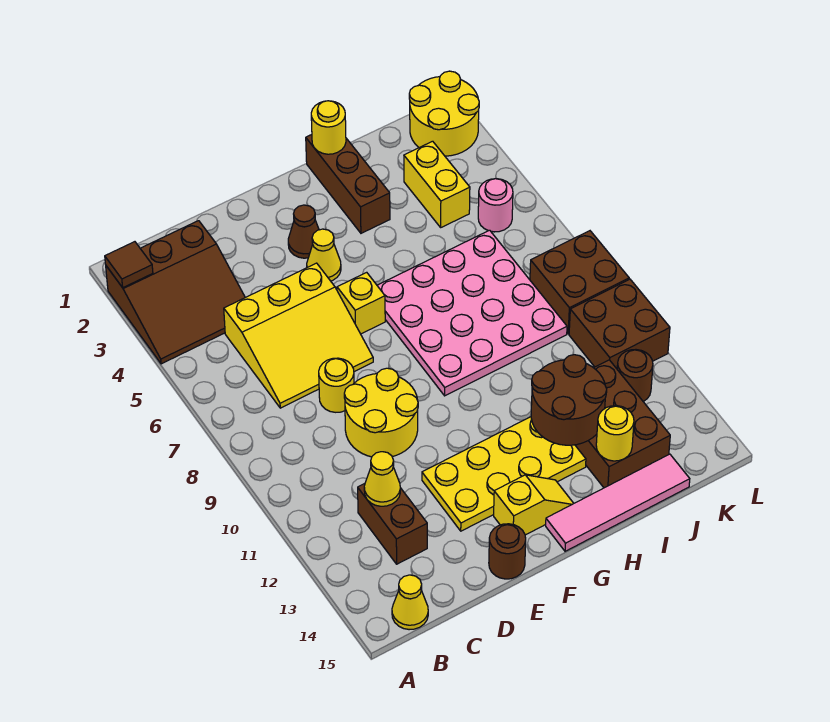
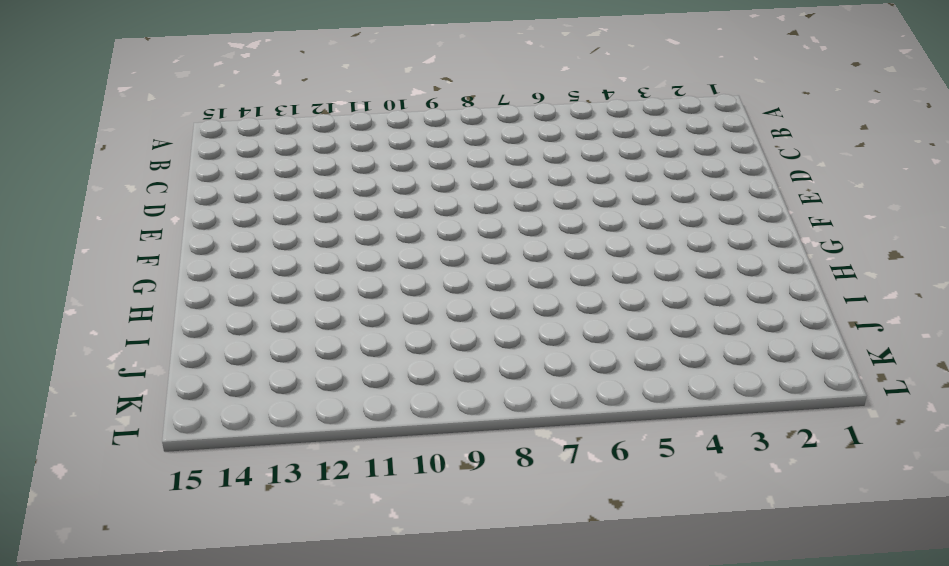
none -> brown slope A2:C4 level 1 top 2
none -> yellow cone B15 level 1
none -> yellow slope C5:E7 level 1 top 5

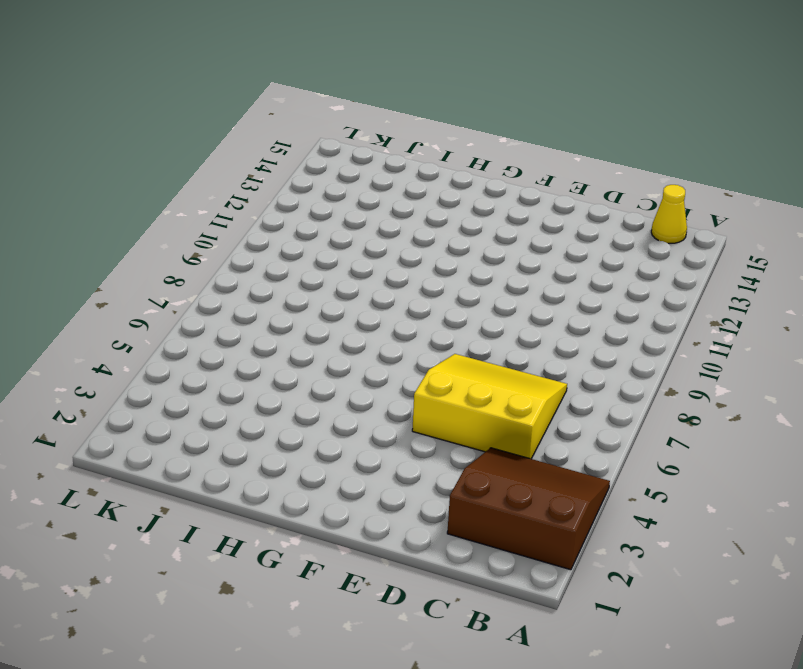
none -> brown brick C12:C13 level 1
none -> yellow round brick D8 level 1
none -> yellow round brick D9:E10 level 1

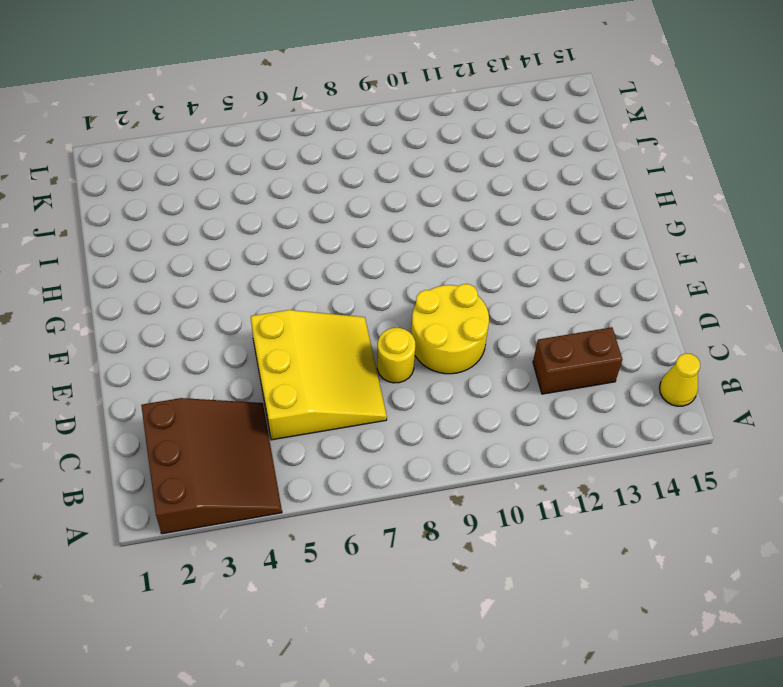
none -> yellow plate E12:H13 level 1
none -> brown round brick E15 level 1
none -> brown cone F3 level 1

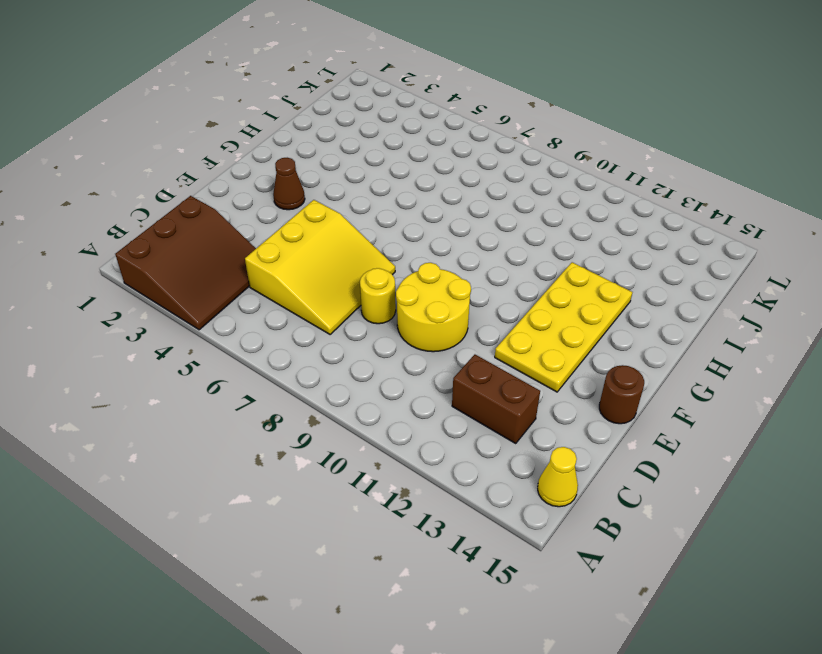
none -> yellow cone F4 level 1
none -> yellow brick F6 level 1
none -> yellow slope F14:G14 level 1 top F

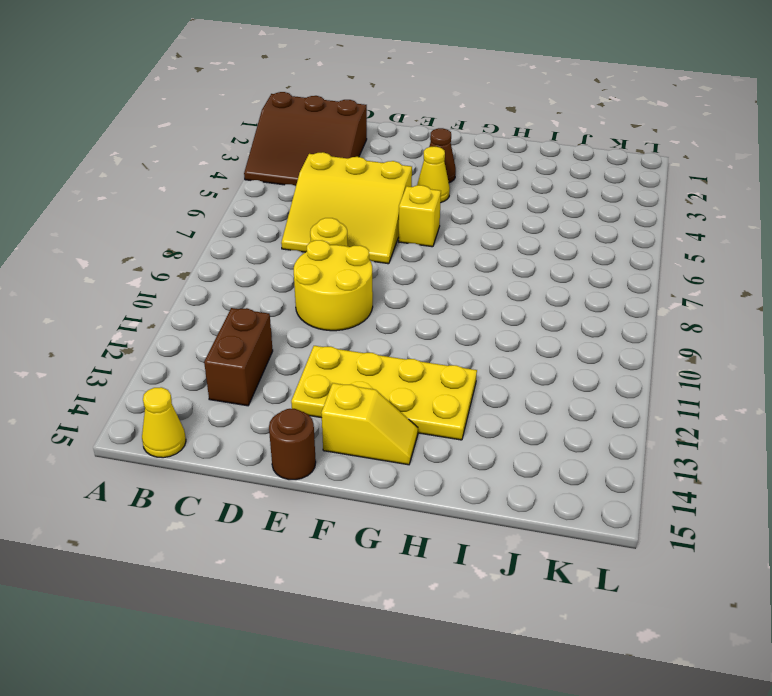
none -> pink plate G6:J9 level 1
none -> pink tile G15:J15 level 1
none -> brown brick H1:H3 level 1

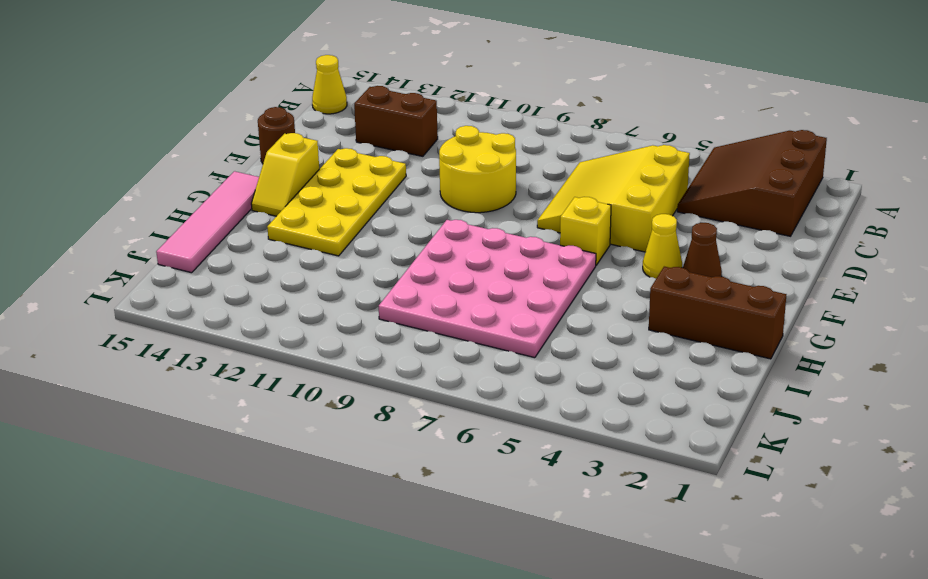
none -> yellow round brick D8 level 1
none -> brown brick I12:J14 level 1
none -> yellow brick J3:J4 level 1

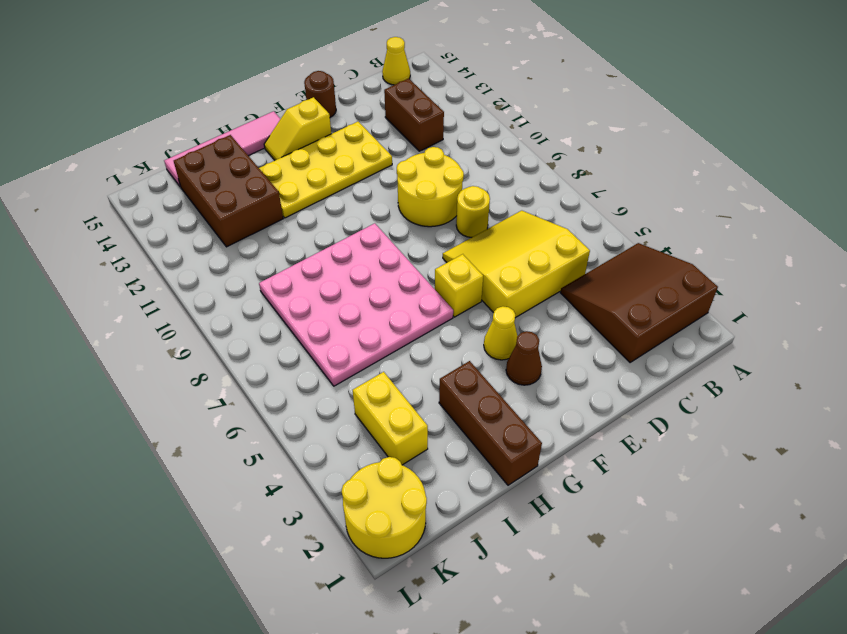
none -> pink round brick K5 level 1
none -> brown brick K8:L9 level 1
none -> brown brick K10:L11 level 1

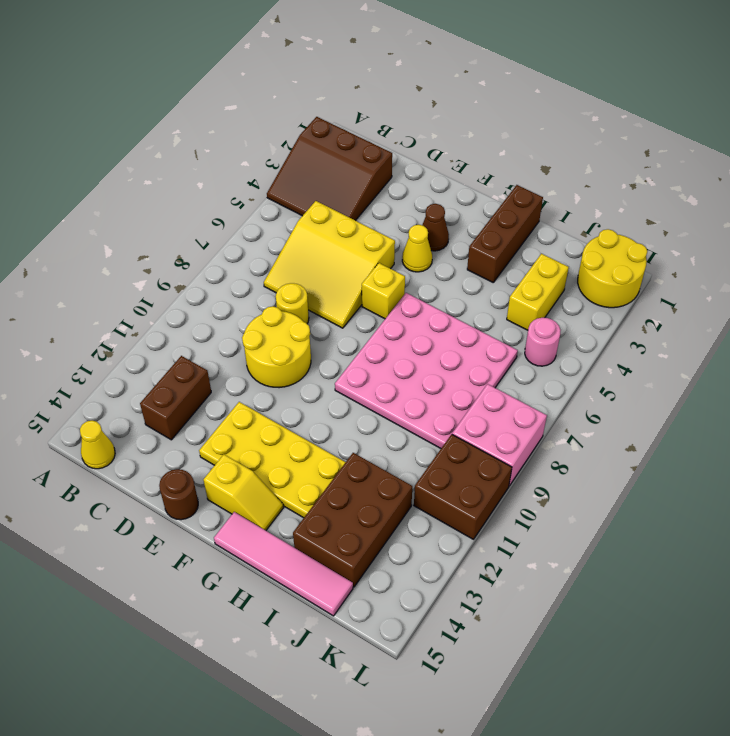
pink brick K8:L9 level 1 -> brown brick K8:L9 level 1
none -> brown round brick K12 level 1
none -> brown tile A2 level 2
none -> yellow cone C12 level 2

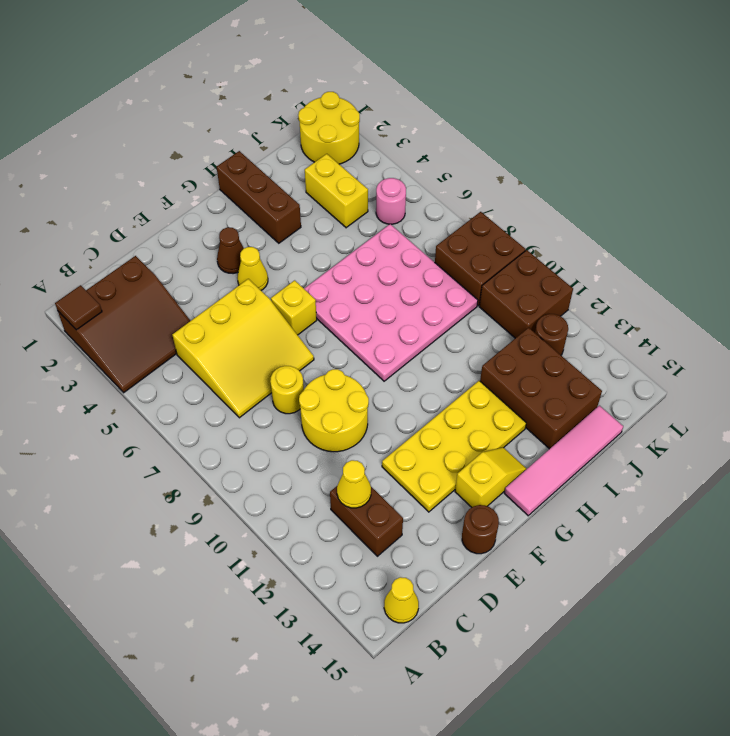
none -> yellow round brick H1 level 2
none -> brown round brick H12:I13 level 2
none -> yellow round brick I14 level 2

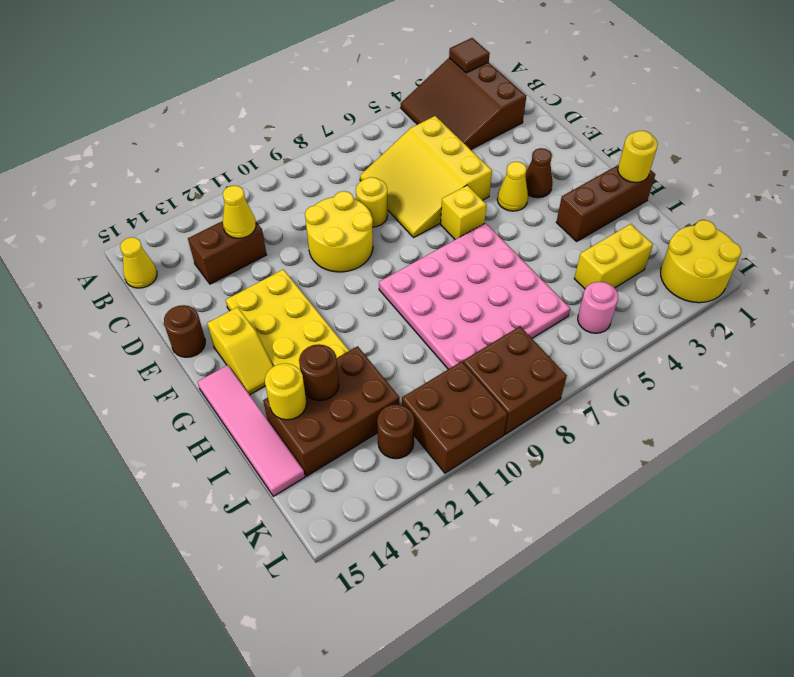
brown round brick I13 level 2 -> brown round brick H12:I13 level 2

